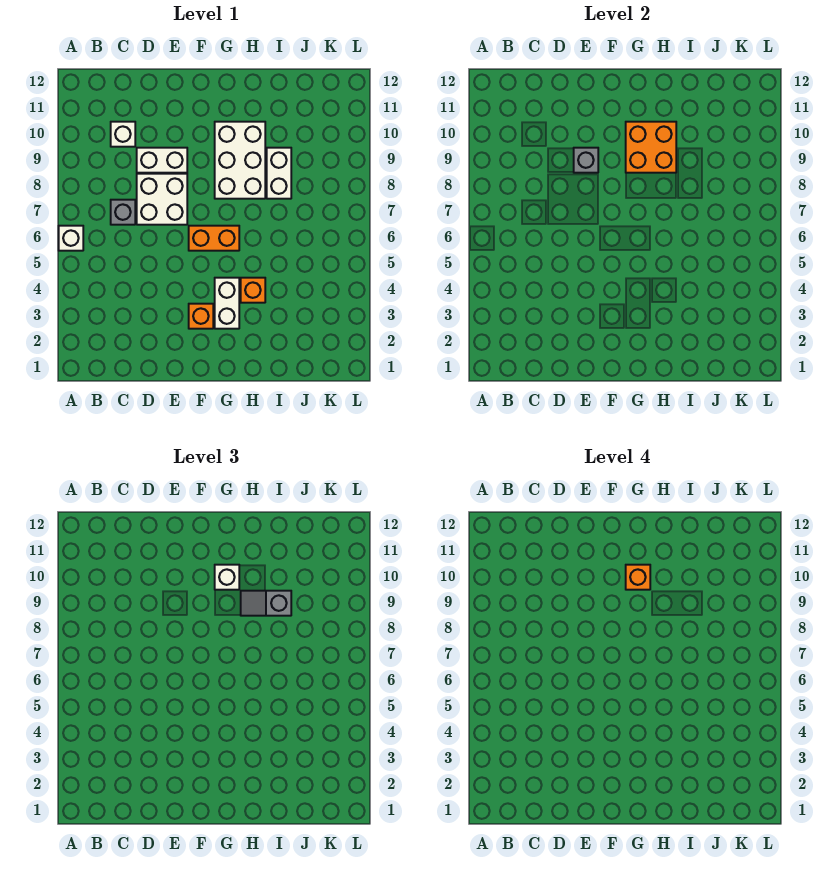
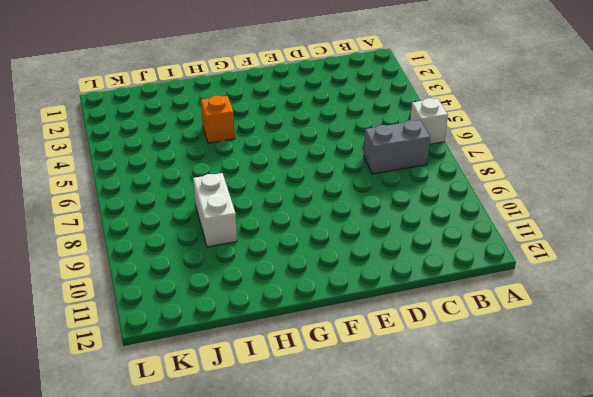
grey brick B7:C7 level 1 -> grey brick C7 level 1
none -> white brick C10 level 1
none -> white brick D7:E8 level 1
none -> white brick D9:E9 level 1

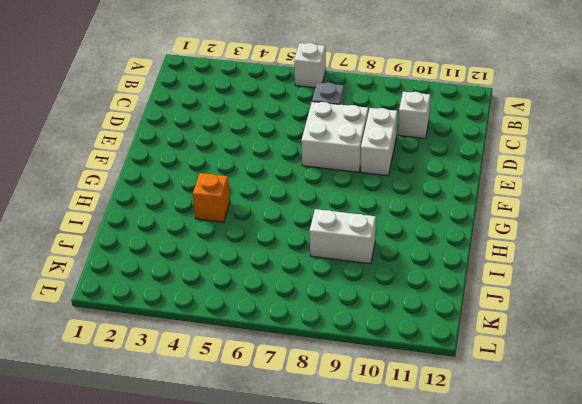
none -> orange brick F3 level 1
none -> orange brick F6:G6 level 1
none -> white brick G3:G4 level 1

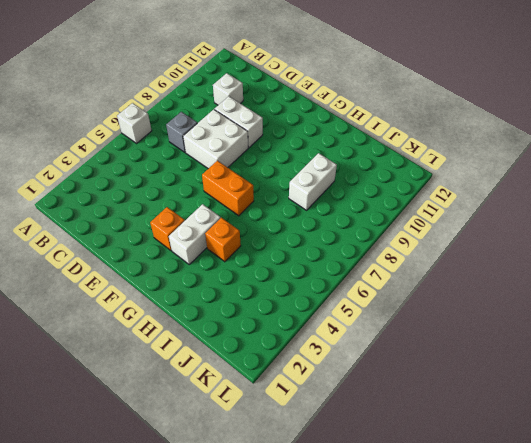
none -> white brick G8:H10 level 1
none -> grey brick E9 level 2
none -> orange brick G9:H10 level 2

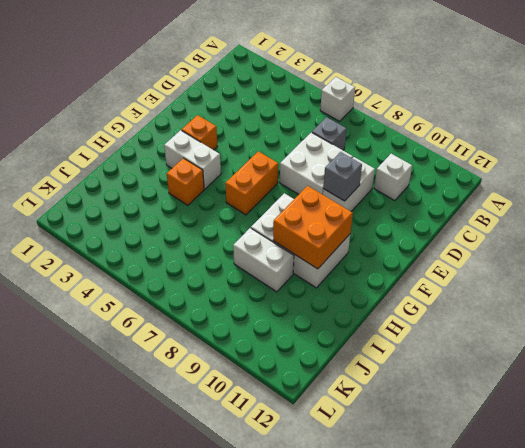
none -> white brick G10 level 3
none -> grey slope H9:I9 level 3 top I
none -> orange brick G10 level 4

